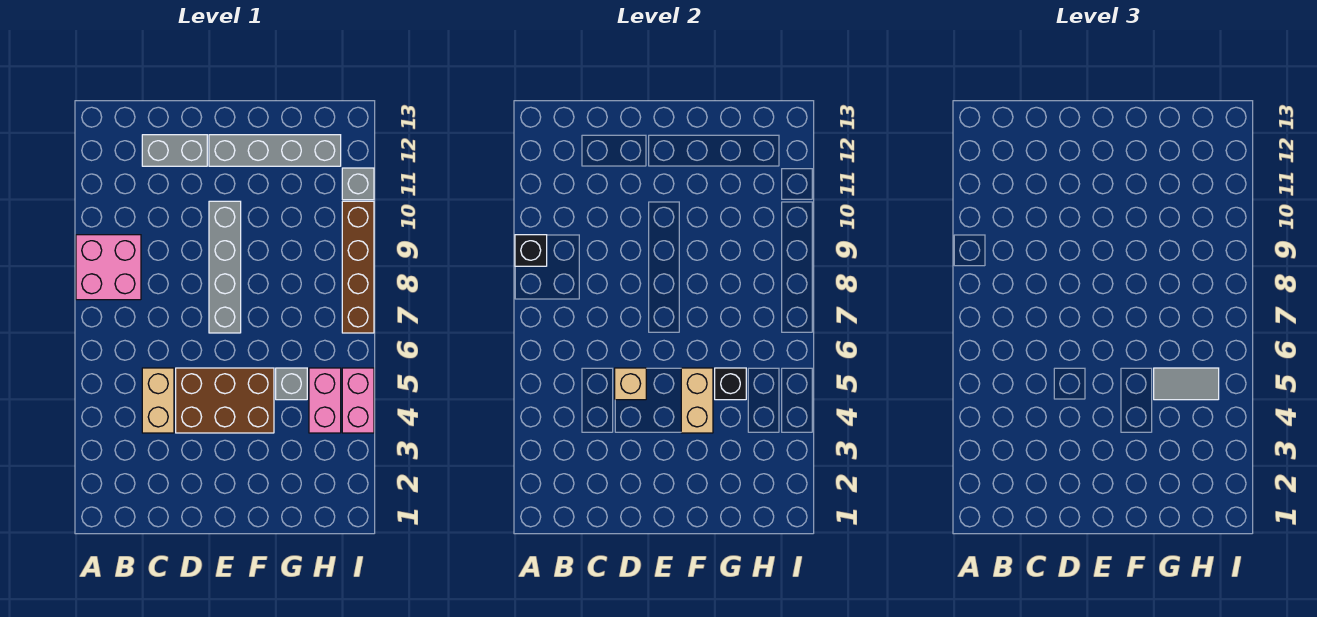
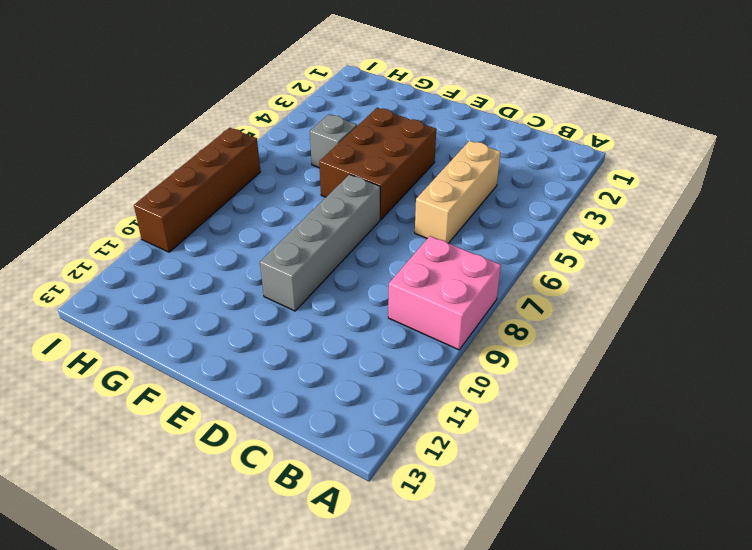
tan brick C4:C6 level 1 -> tan brick C4:C5 level 1
brown brick E4:F6 level 1 -> brown brick D4:F5 level 1
none -> grey brick C12:D12 level 1
none -> grey brick E12:H12 level 1
none -> pink brick H4:H5 level 1

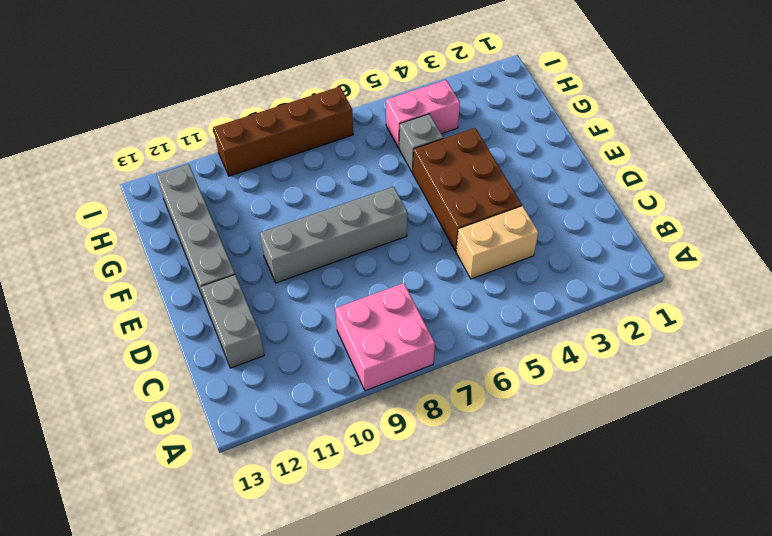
none -> pink brick I4:I5 level 1
none -> grey brick I11 level 1
none -> black brick A9 level 2

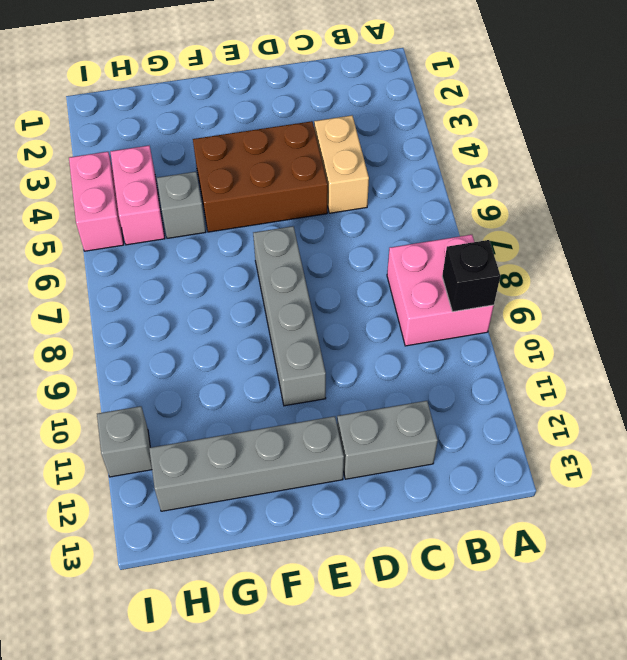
none -> brown brick I7:I10 level 1
none -> tan brick D5 level 2
none -> tan brick F4:F5 level 2

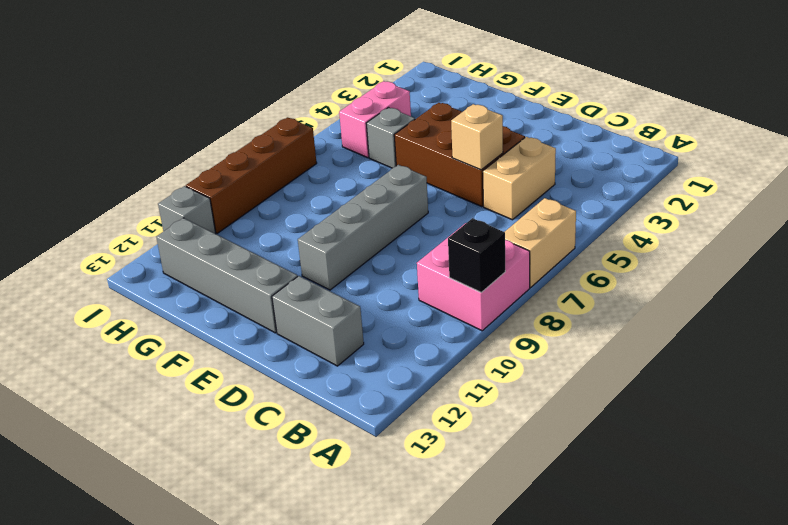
tan brick A6:A7 level 1 -> tan brick F4:F5 level 2
none -> pink brick I4:I5 level 1
none -> black brick G5 level 2
none -> grey tile G5:H5 level 3

